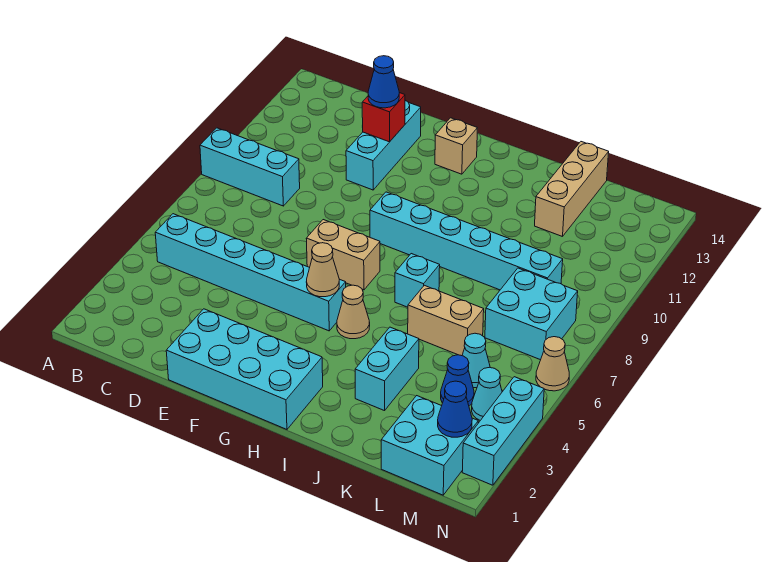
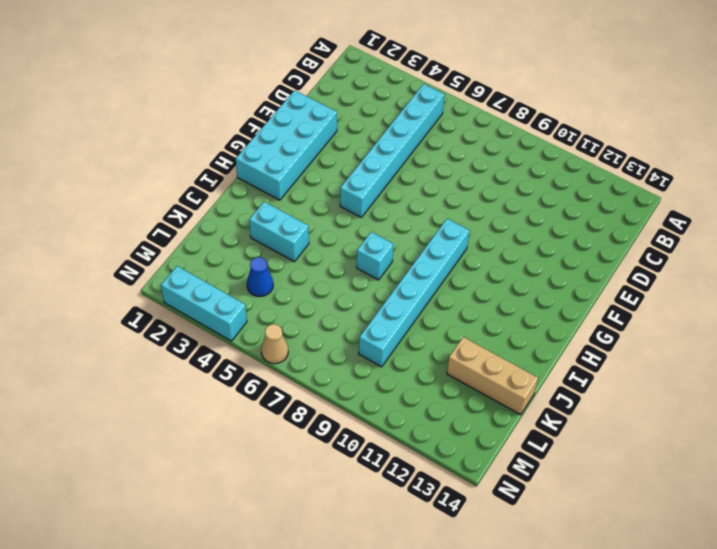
none -> cyan brick A9:C9 level 1
none -> cyan brick E11:E13 level 1
none -> tan brick F7:G7 level 1

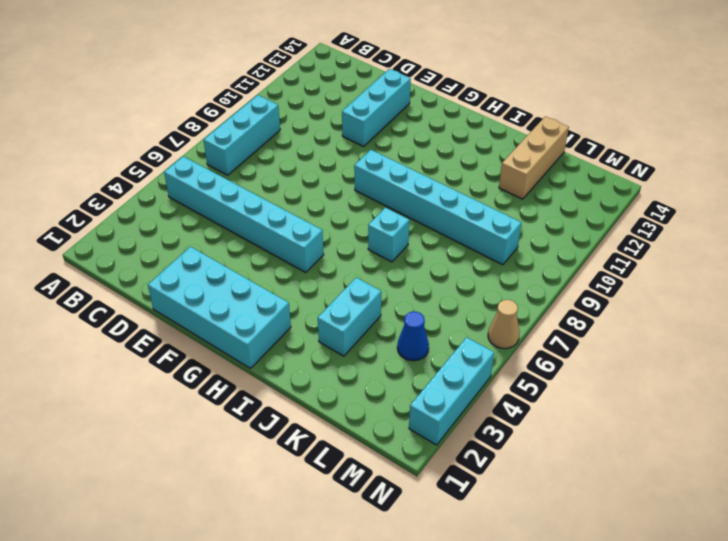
cyan brick B7:B9 level 1 -> cyan brick A9:C9 level 1
none -> tan brick F7:G7 level 1
none -> tan brick G13 level 1
none -> tan cone H5 level 1

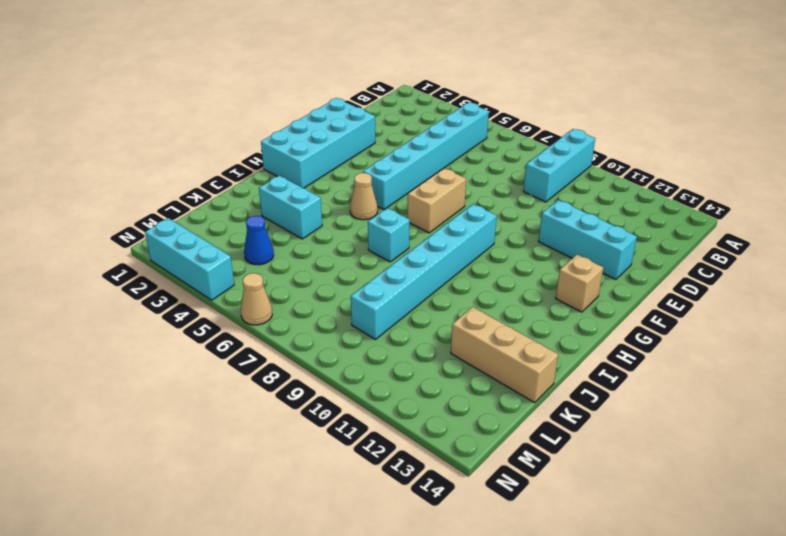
none -> tan brick J6:K6 level 1
none -> cyan brick L1:M2 level 1
none -> cyan cone L5 level 1

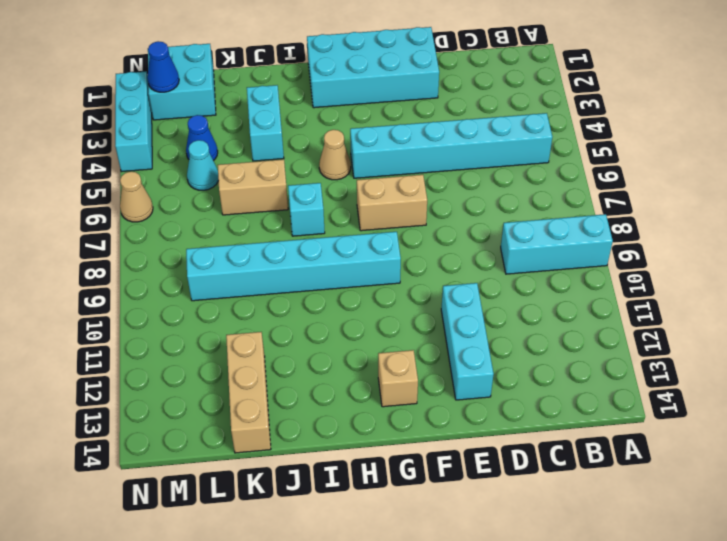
none -> cyan brick L7:M8 level 1
none -> cyan cone M4 level 1
none -> red brick E12 level 2

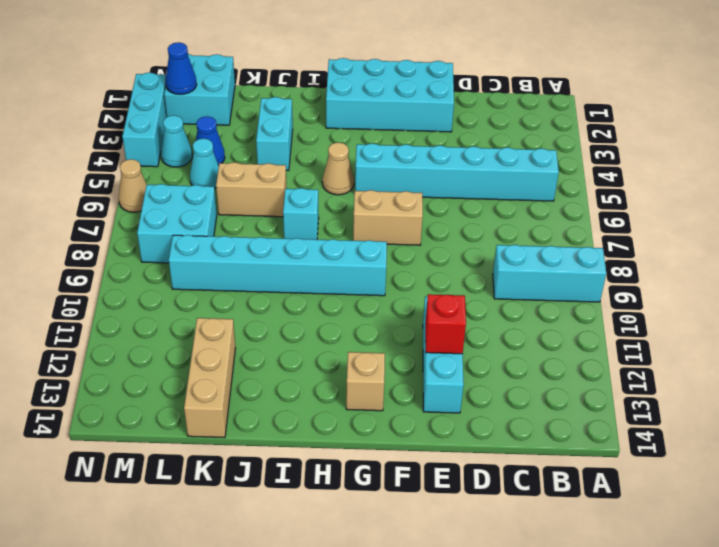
none -> tan cone G5 level 2
none -> blue cone E12 level 3

